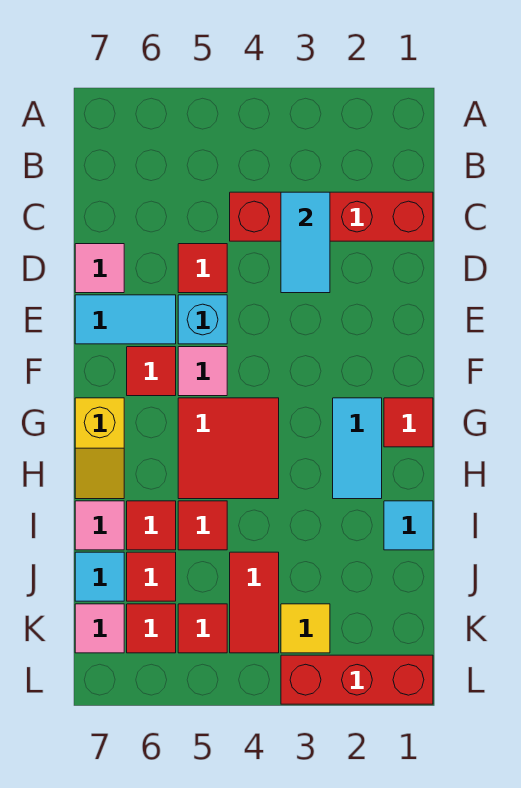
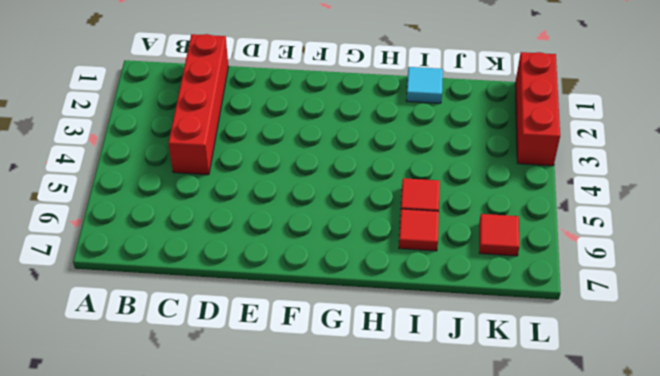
none -> red tile D5 level 1
none -> pink tile D7 level 1
none -> cyan brick E5 level 1

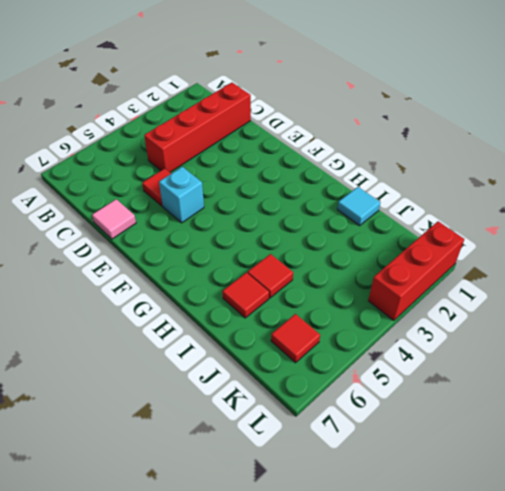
none -> cyan tile E6:E7 level 1
none -> pink tile F5 level 1
none -> red tile F6 level 1

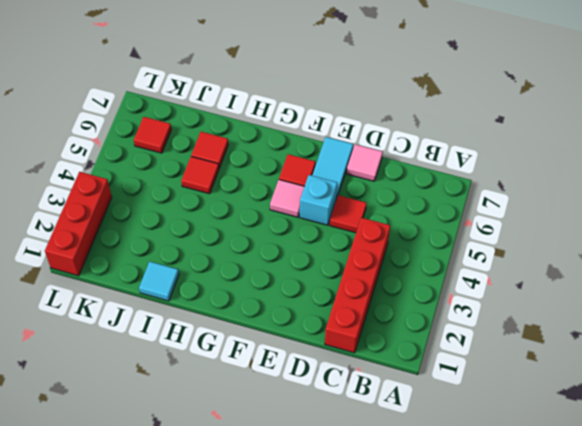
none -> red tile G1 level 1
none -> cyan tile G2:H2 level 1
none -> red tile G4:H5 level 1

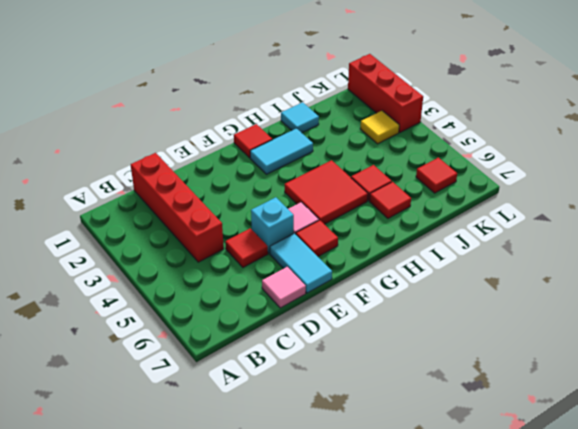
none -> yellow slope G7:H7 level 1 top G
none -> pink tile I7 level 1
none -> red tile J4:K4 level 1

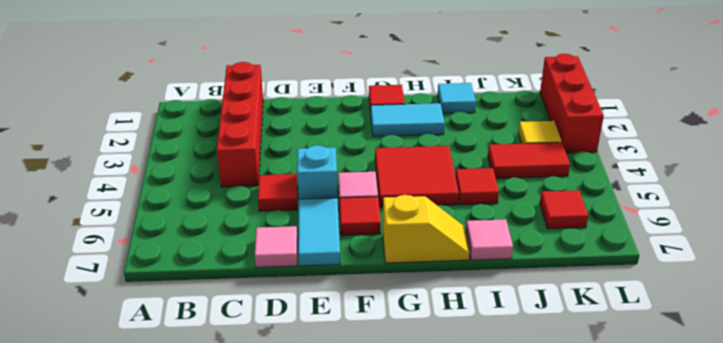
none -> red tile I6 level 1
none -> red tile J6 level 1
none -> cyan tile J7 level 1

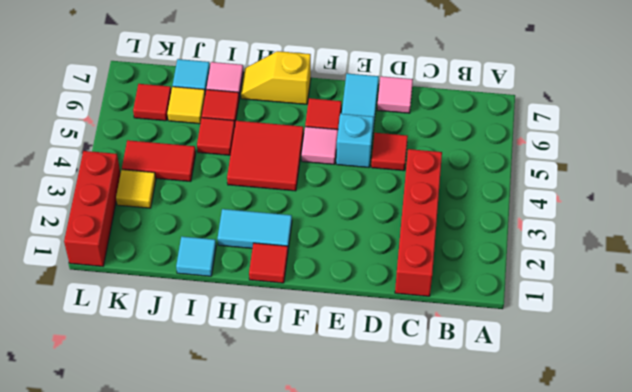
yellow tile J6 level 1 -> red tile J6 level 1
none -> red tile K5 level 1
none -> pink tile K7 level 1
none -> cyan tile C3:D3 level 2

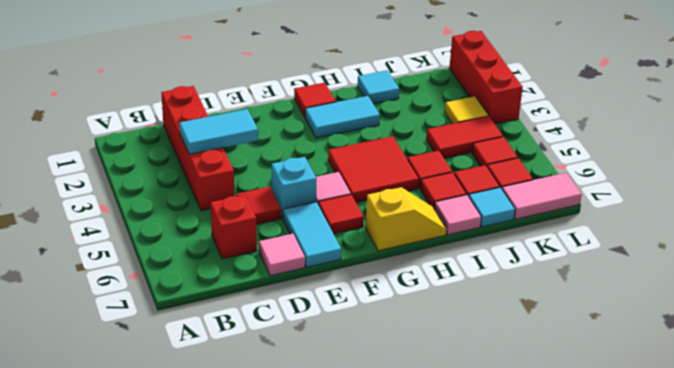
red brick C6 level 1 -> none
pink tile K7:L7 level 1 -> pink tile K7 level 1

